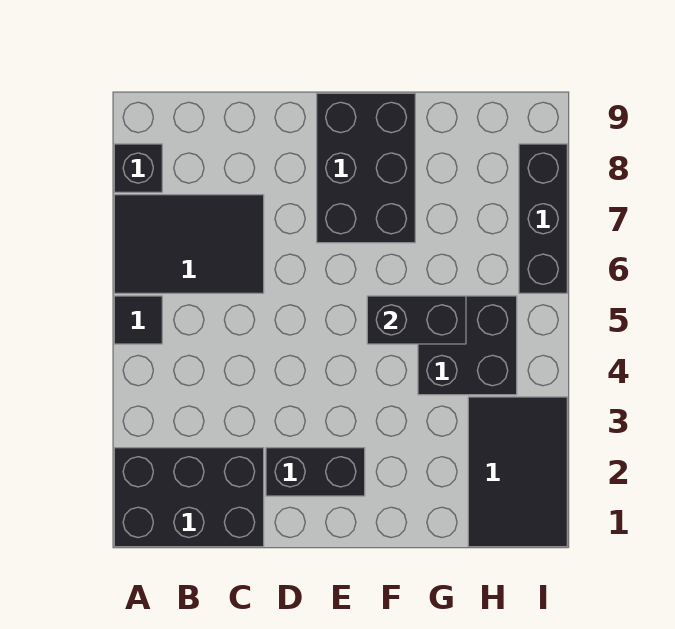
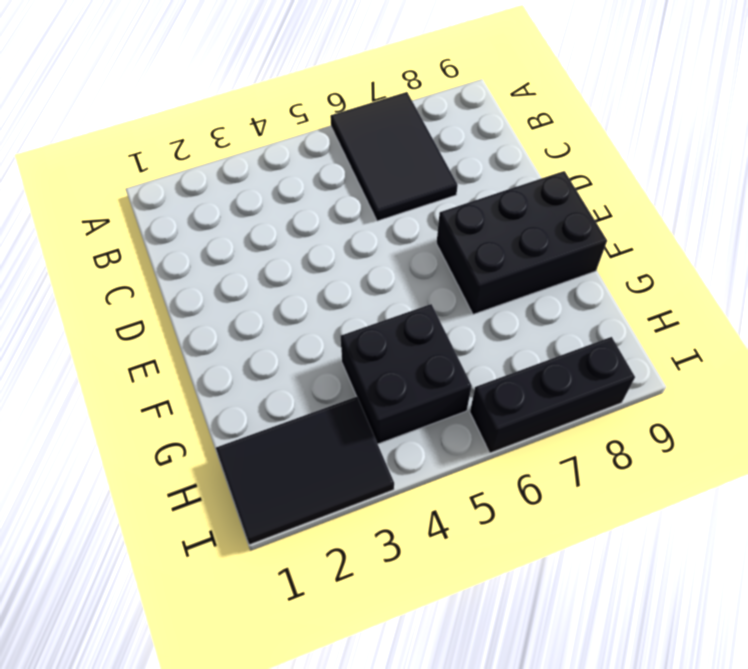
none -> black brick A1:C2 level 1
none -> black tile A5 level 1

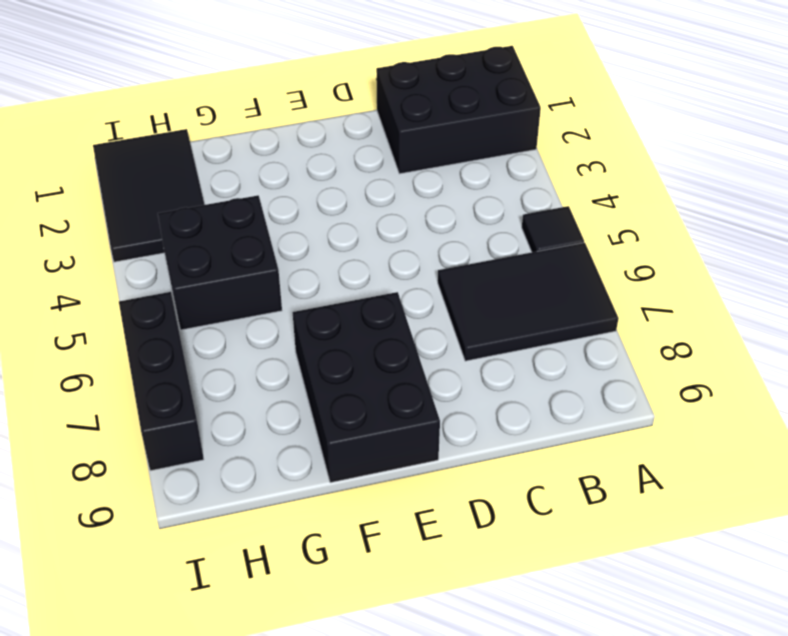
none -> black brick A8 level 1
none -> black brick D2:E2 level 1

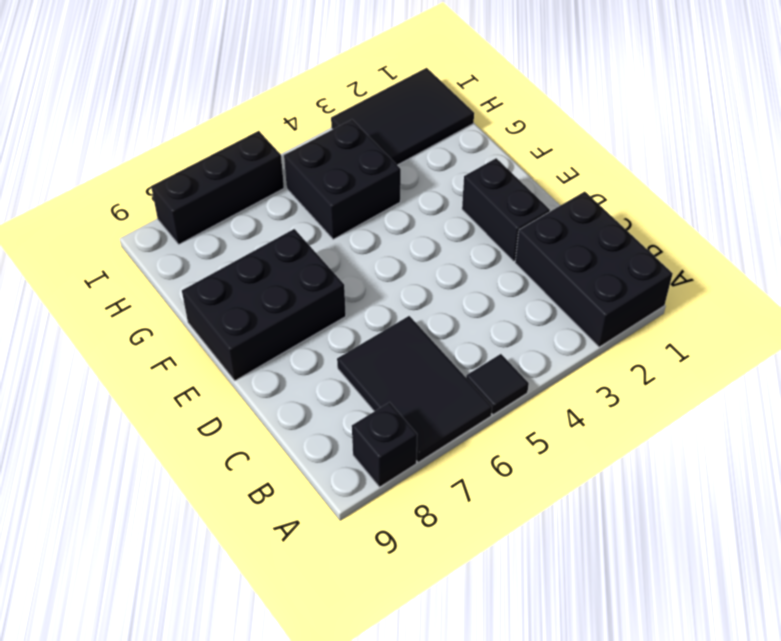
none -> black brick F5:G5 level 2

